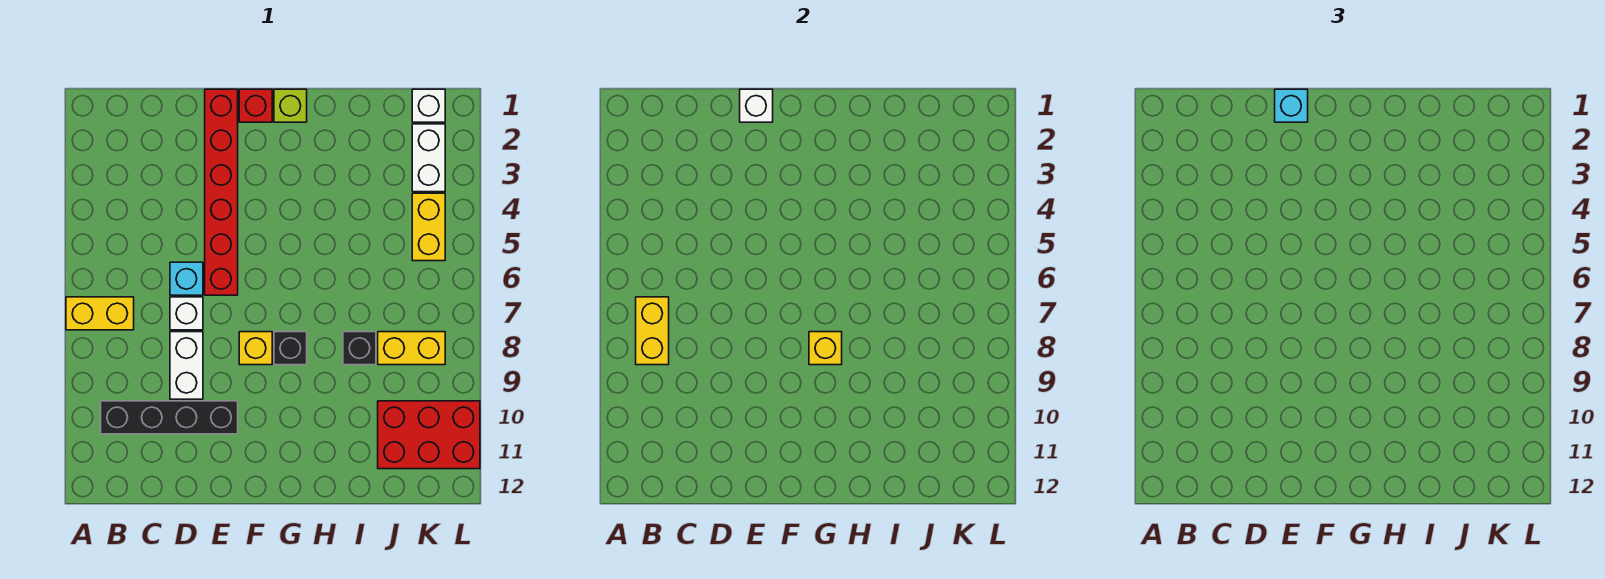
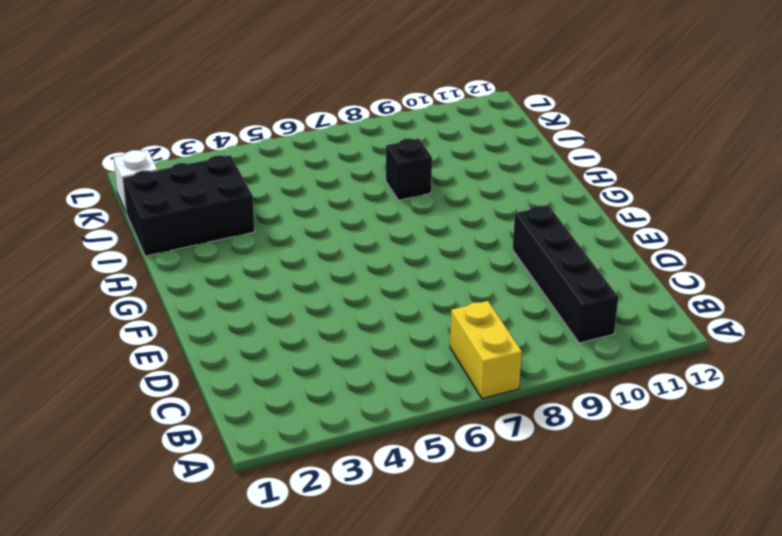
black brick I1:J3 level 1 -> none
none -> cyan brick D6 level 1
none -> white brick D7 level 1
none -> white brick D8:D9 level 1

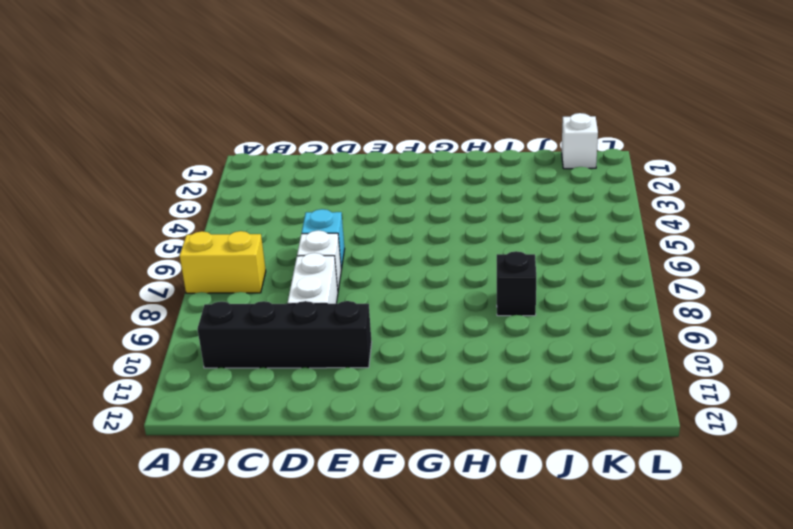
none -> red brick E1:E6 level 1
none -> red brick F1 level 1
none -> yellow brick F8 level 1

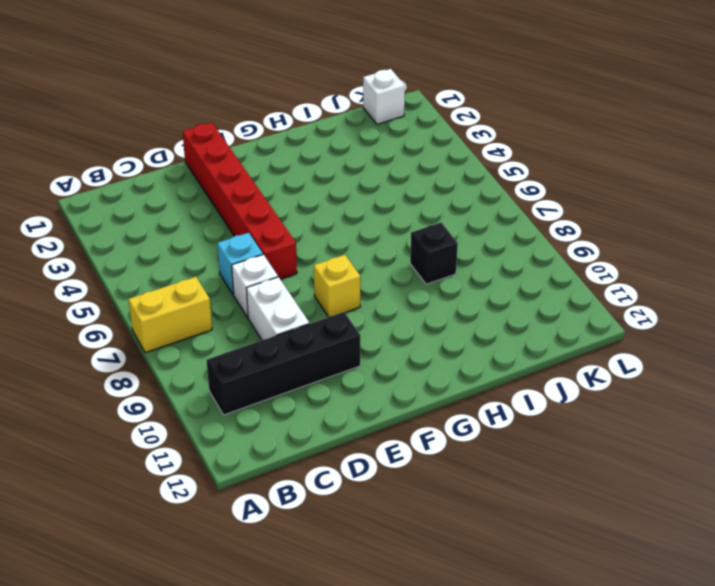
none -> red brick F1 level 1
none -> lime brick G1 level 1
none -> black brick G8 level 1

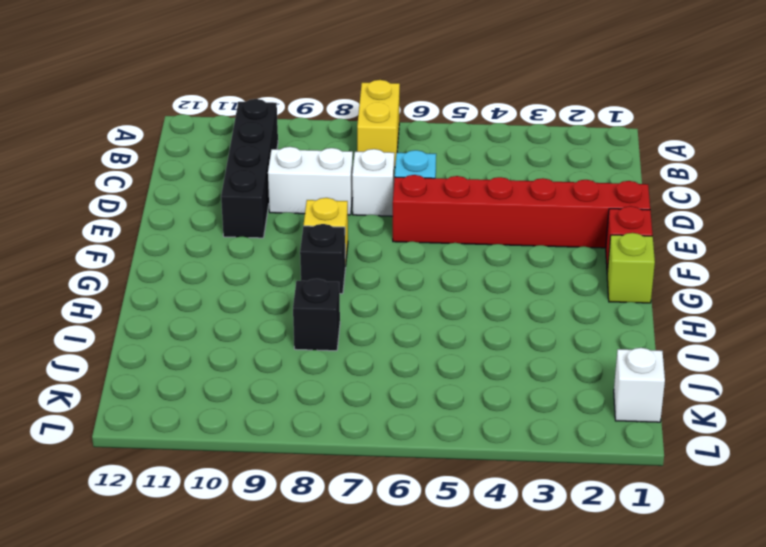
none -> yellow brick J8:K8 level 1
none -> red brick J10:L11 level 1
none -> white brick K2:K3 level 1

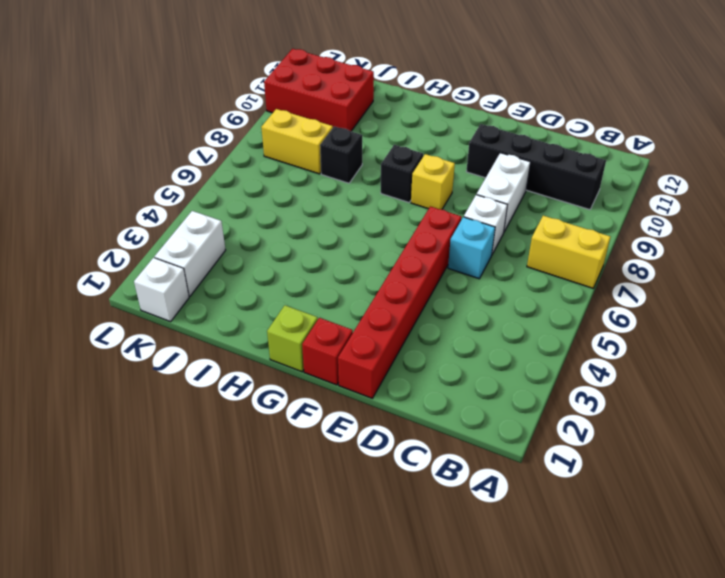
none -> yellow brick K4:K5 level 1
none -> yellow brick B7:B8 level 2
none -> white brick E1 level 2

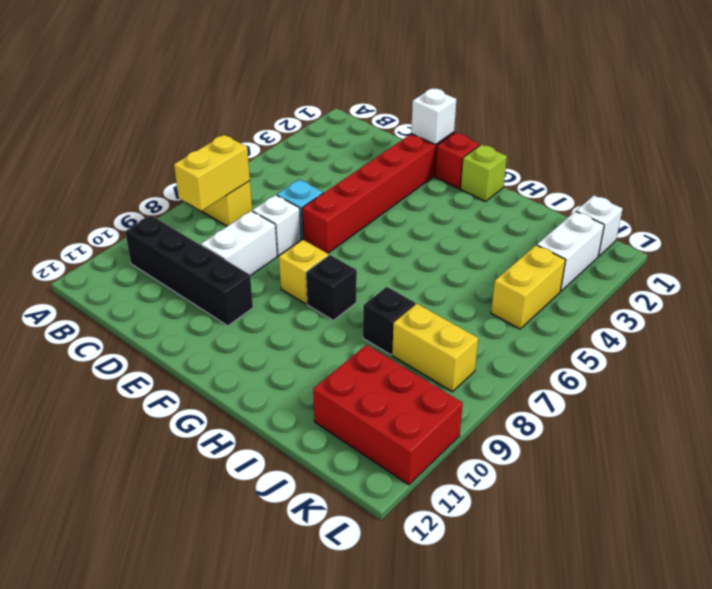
none -> yellow brick G8 level 2
none -> cyan brick E1 level 3

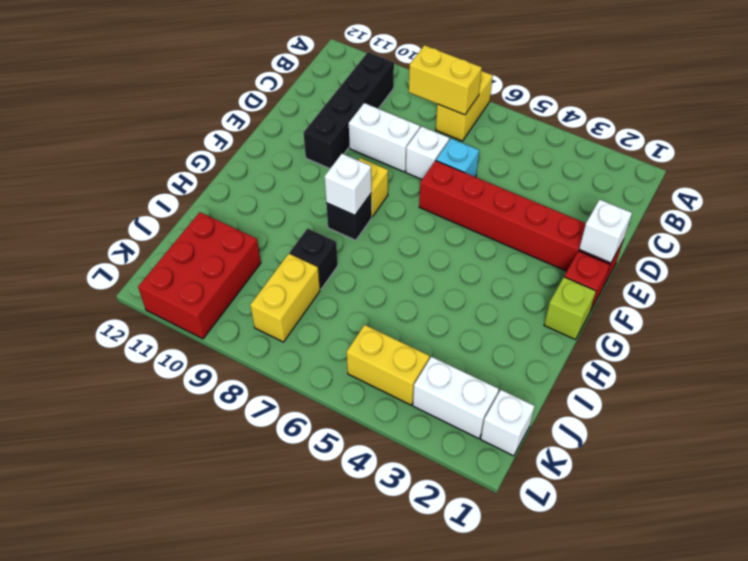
white brick G8 level 2 -> yellow brick G8 level 2
none -> cyan brick E1 level 3

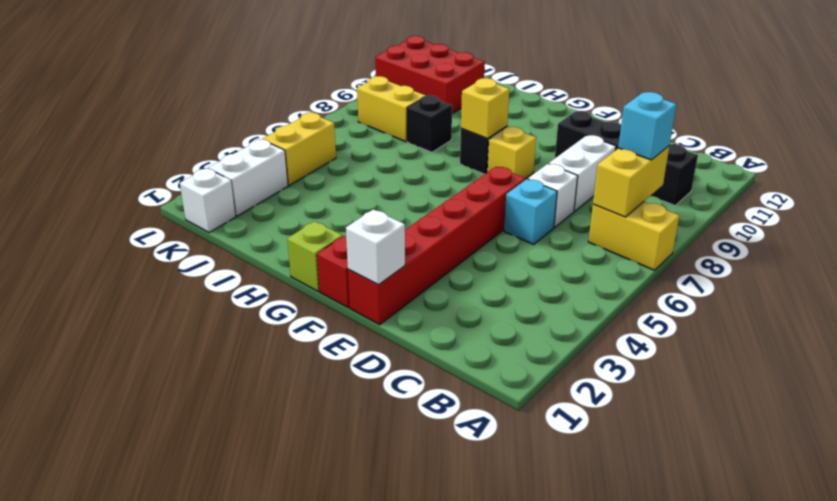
cyan brick B8 level 3 -> cyan brick E1 level 3

